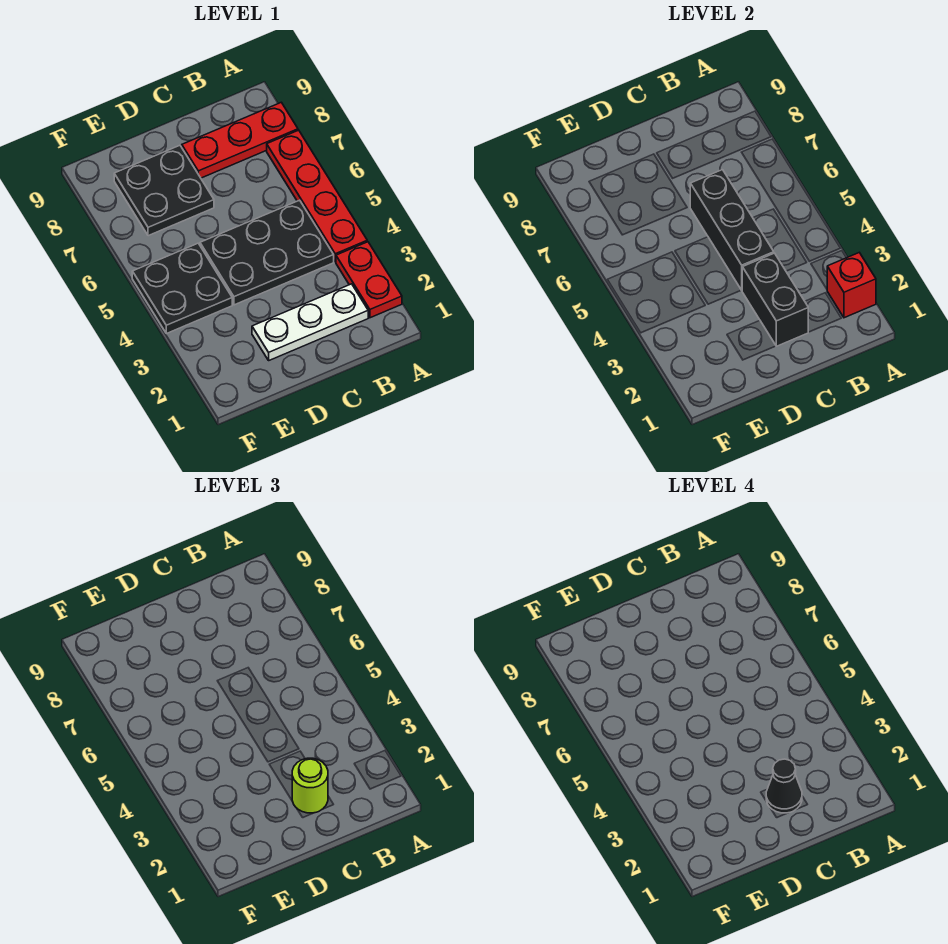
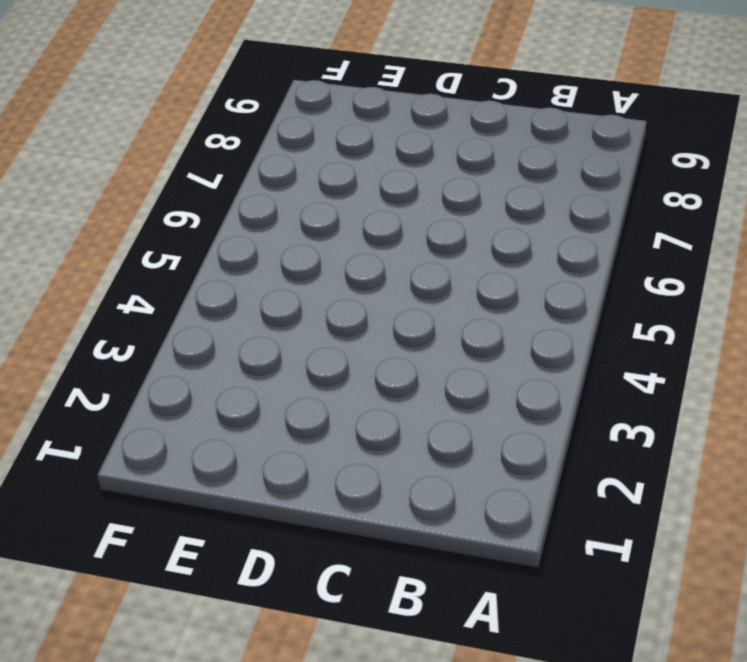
none -> red plate A2:A3 level 1
none -> red plate A4:A7 level 1
none -> red plate A8:C8 level 1

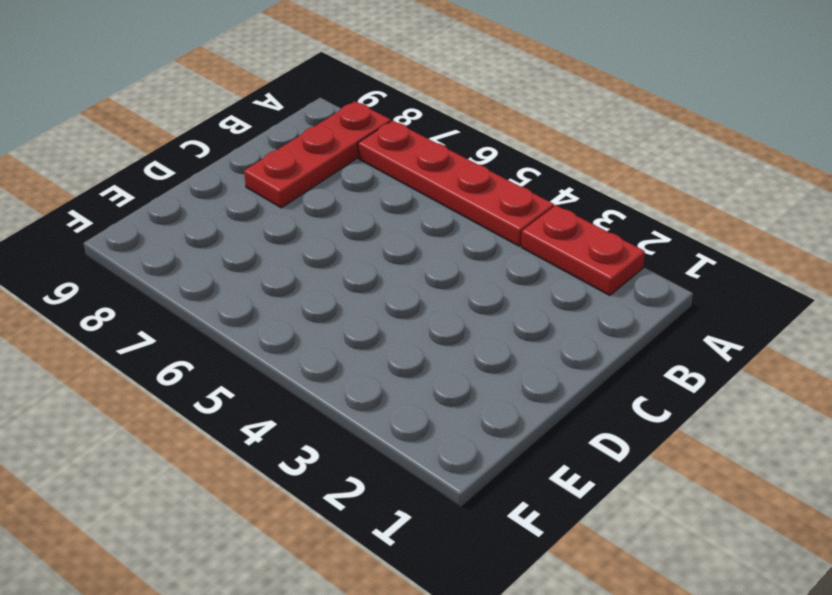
none -> white plate B2:D2 level 1
none -> black plate B4:D5 level 1
none -> black plate D7:E8 level 1

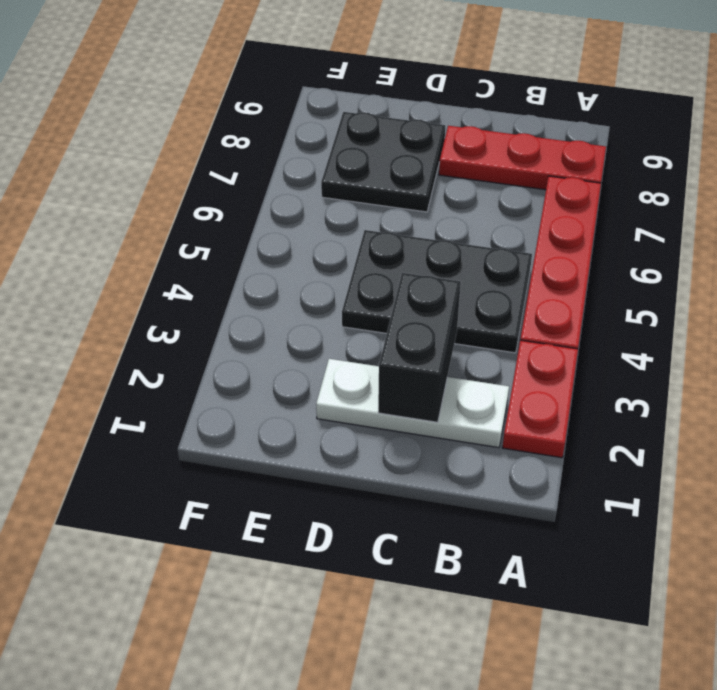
none -> black plate E4:F5 level 1
none -> red brick A2 level 2
none -> black brick C4:C6 level 2

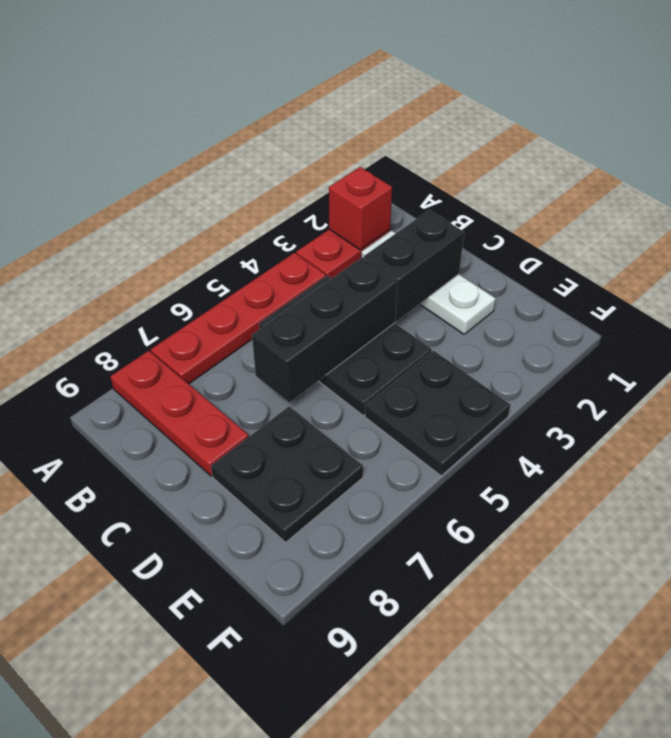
none -> lime round brick C2 level 3
none -> black cone C2 level 4

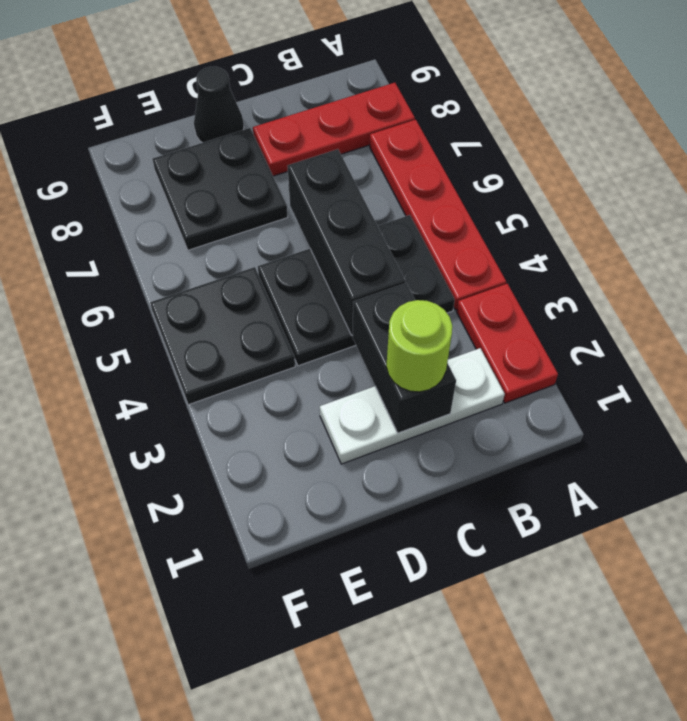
black cone D9 level 1 -> black cone C2 level 4
none -> red brick A2 level 2

